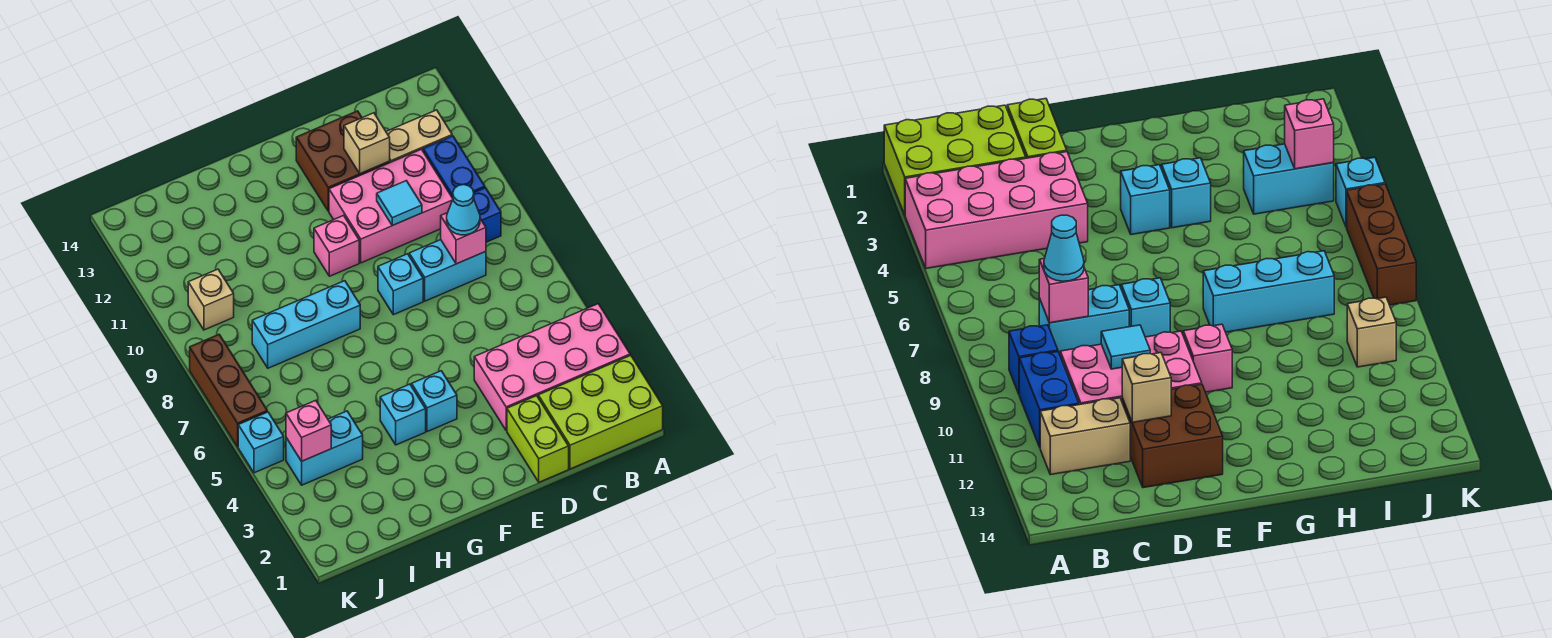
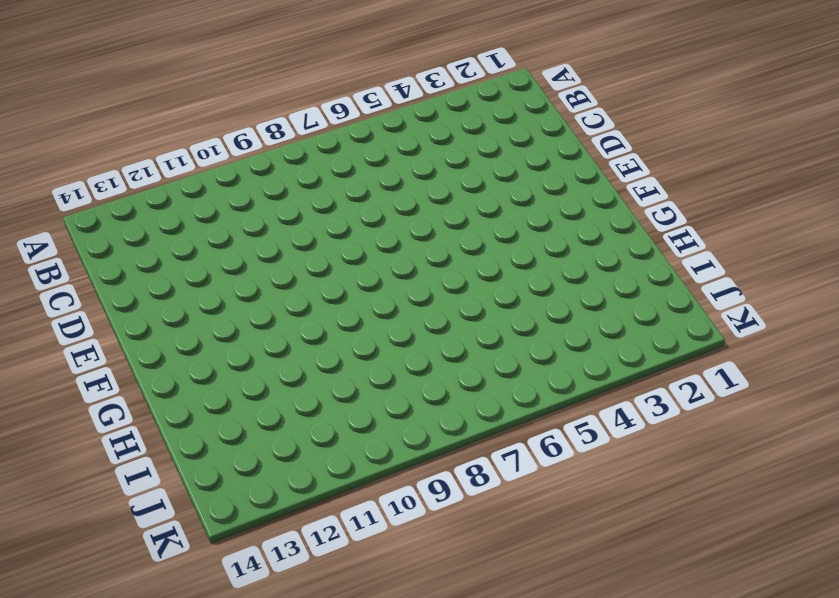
none -> lime brick A1:C2 level 1
none -> pink brick A3:D4 level 1
none -> blue brick B9 level 1

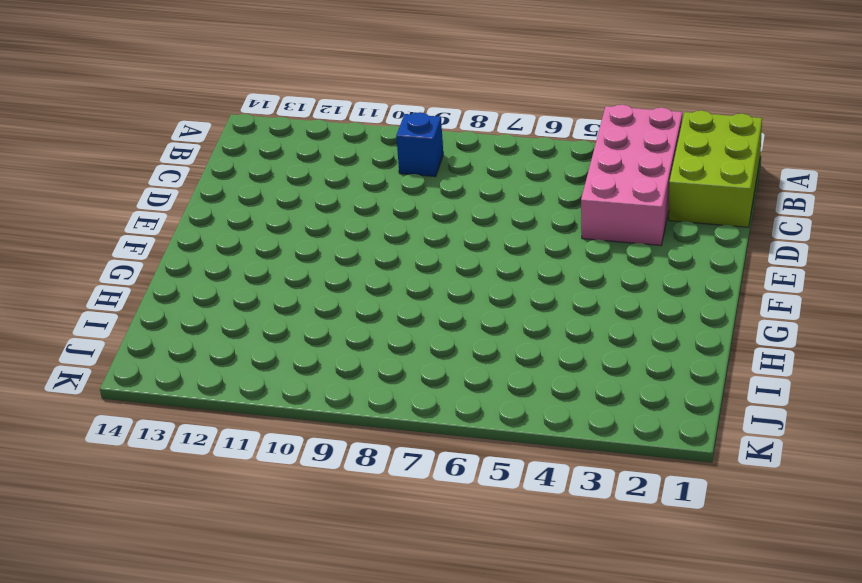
none -> blue brick B10:B11 level 1
none -> tan brick B12:C12 level 1
none -> cyan brick C8:D8 level 1

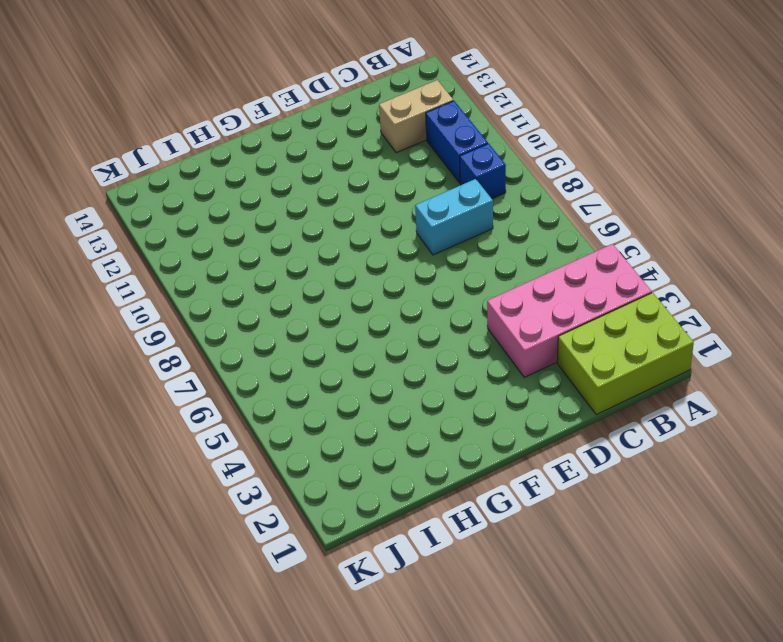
none -> pink brick C10:E11 level 1
none -> lime brick D1:D2 level 1
none -> brown brick D12:E13 level 1

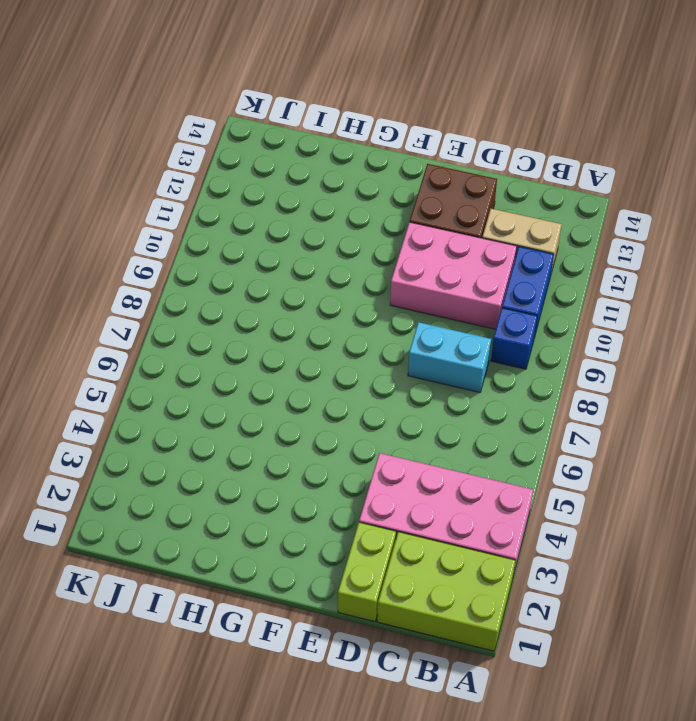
none -> cyan brick E8 level 1
none -> cyan brick F4 level 1
none -> pink brick F10 level 1

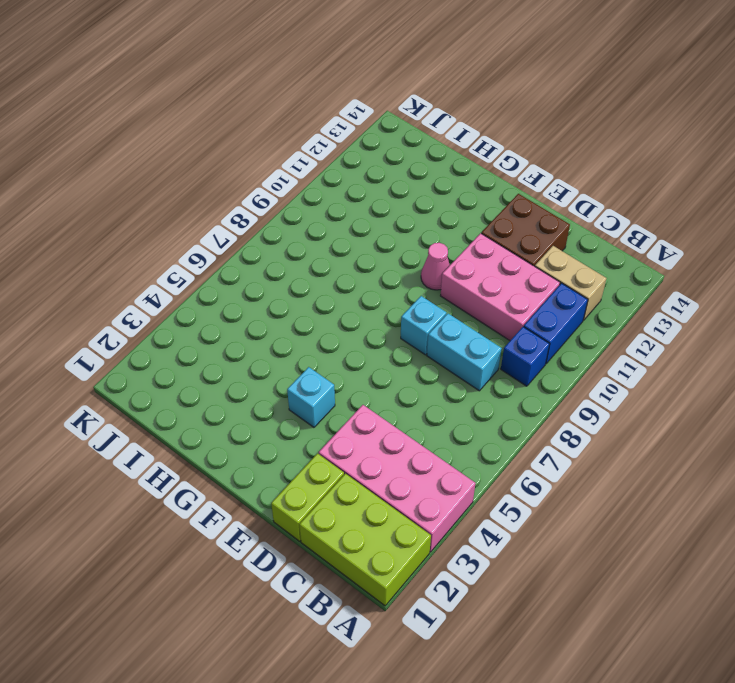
pink cone F10 level 1 -> pink brick F10 level 1
none -> cyan brick G4 level 1
none -> cyan brick G8:I8 level 1
none -> cyan brick I4:J4 level 1

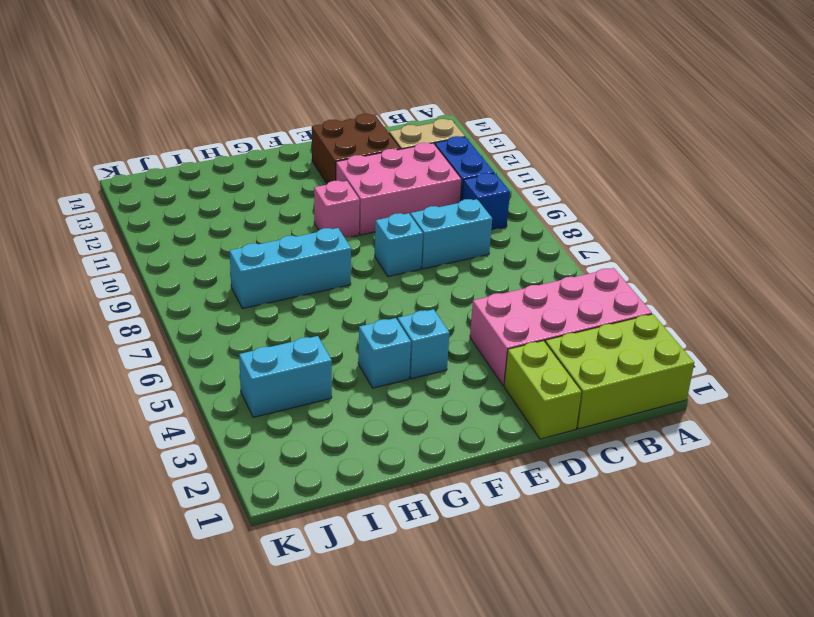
none -> tan brick J10 level 1
none -> cyan brick K5 level 1
none -> brown brick K6:K8 level 1

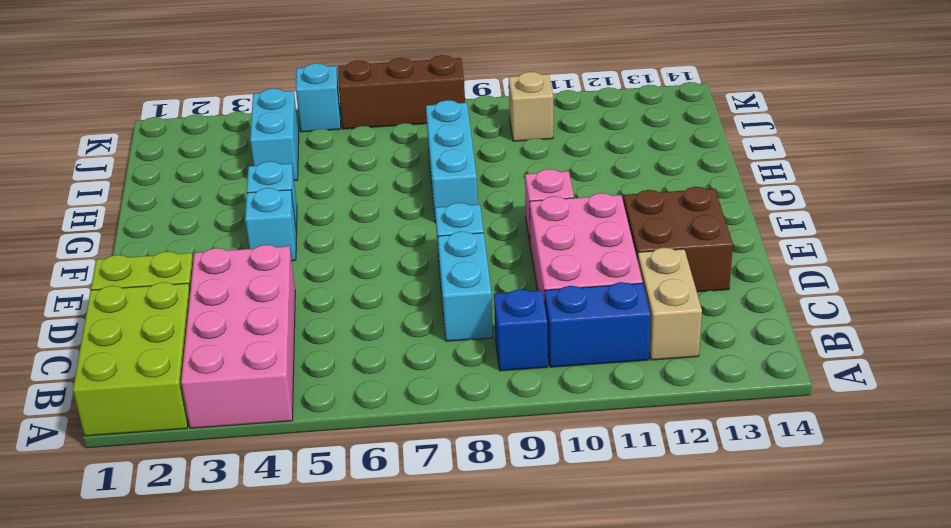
none -> pink brick C8 level 2
none -> cyan tile D10 level 2
none -> tan brick D12 level 2

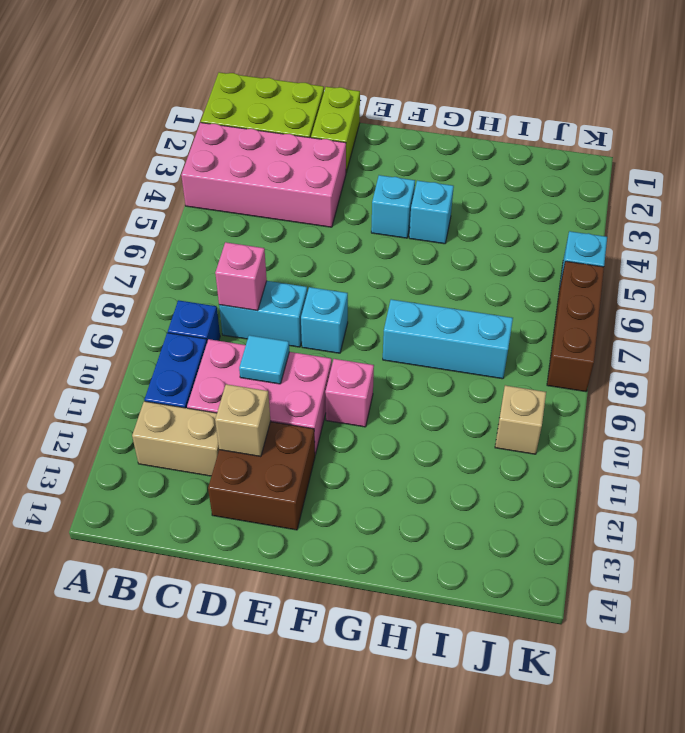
none -> cyan brick I4:J4 level 1
none -> pink brick J4 level 2
none -> cyan cone C8 level 3

